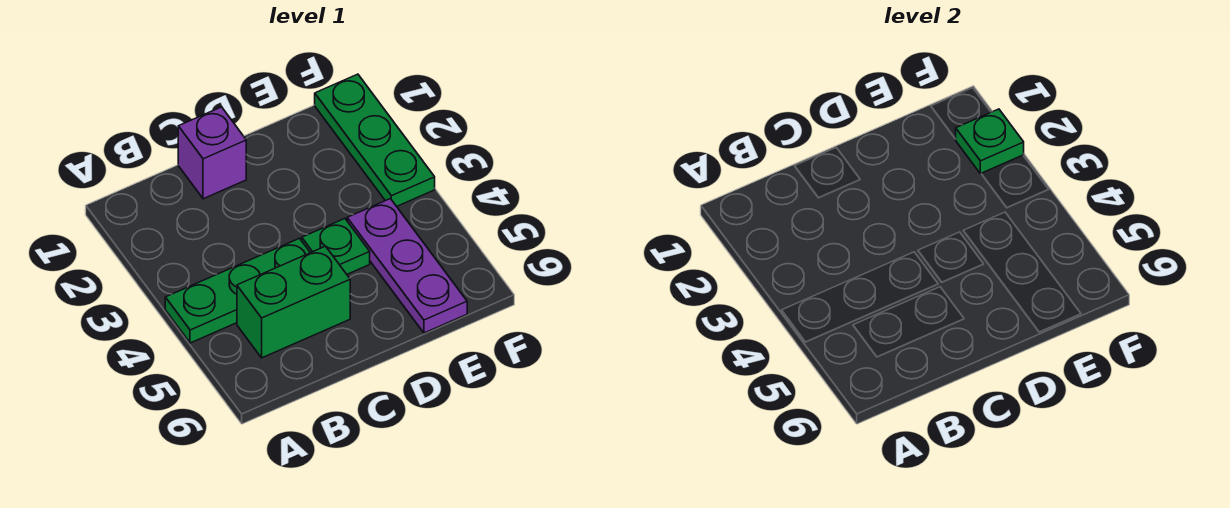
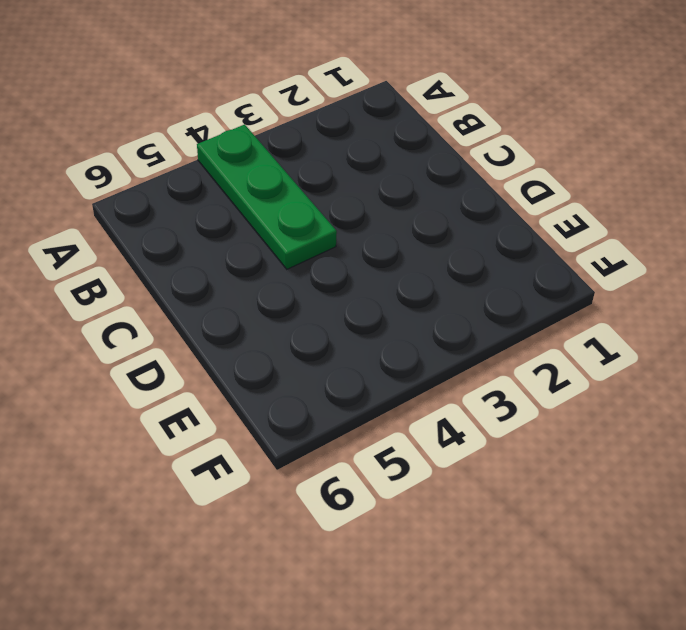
none -> green brick B5:C5 level 1
none -> purple brick C1 level 1

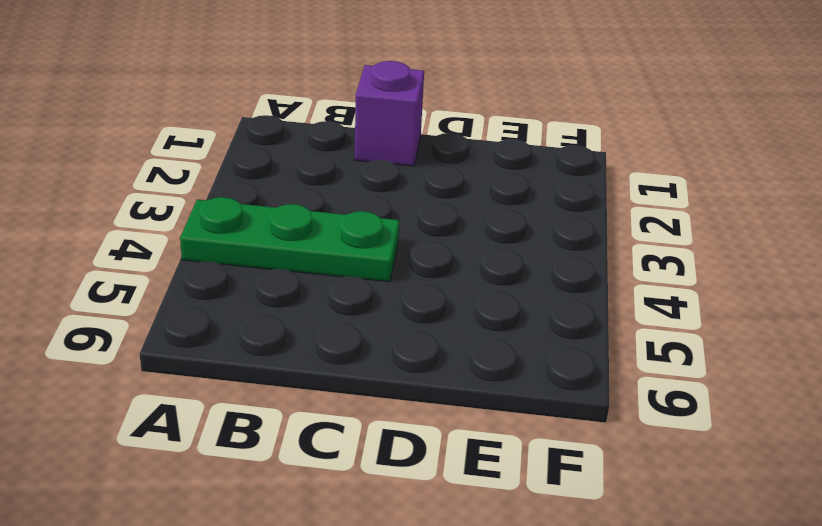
none -> green brick B5:C5 level 1
none -> green plate D4 level 1

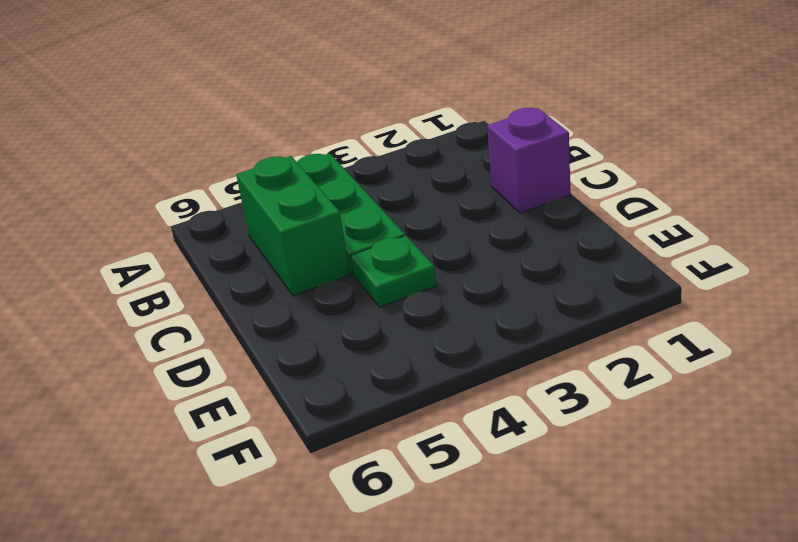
none -> purple plate E4:E6 level 1
none -> green plate F1:F3 level 1

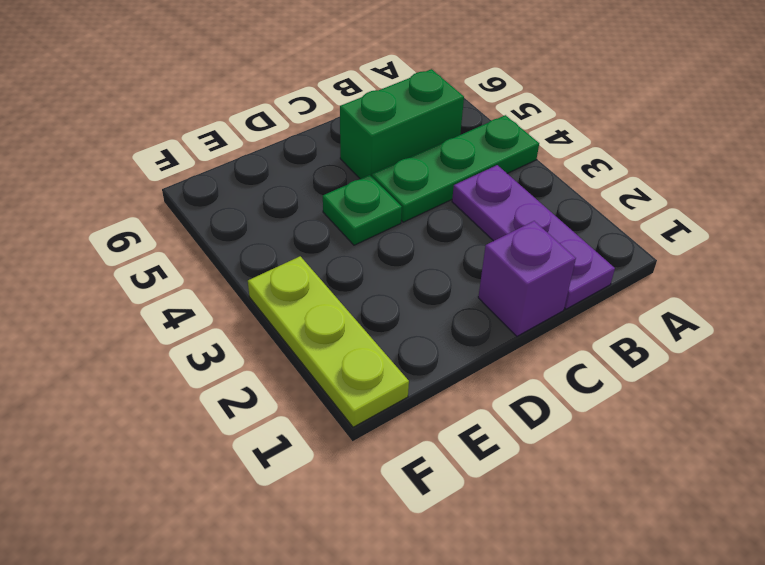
purple plate B1:B3 level 1 -> purple plate E4:E6 level 1
lime plate F1:F3 level 1 -> green plate F1:F3 level 1
none -> green plate F2 level 2

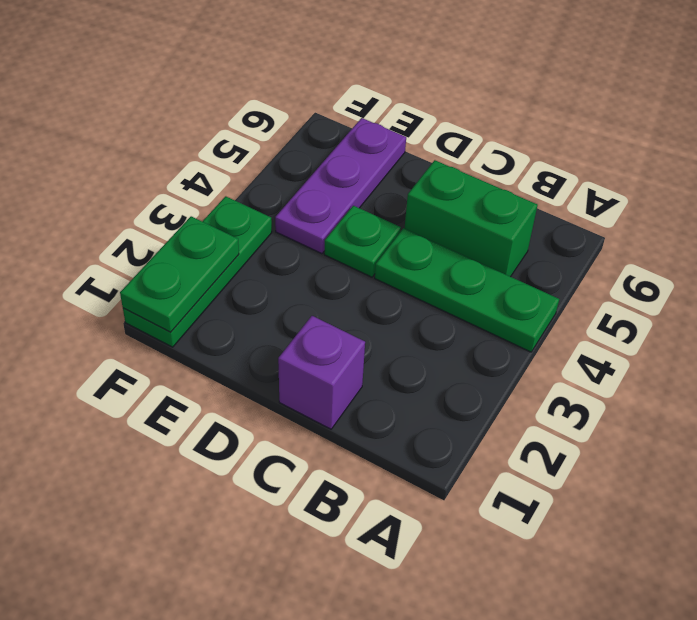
green plate F1:F2 level 2 -> green plate F2 level 2

